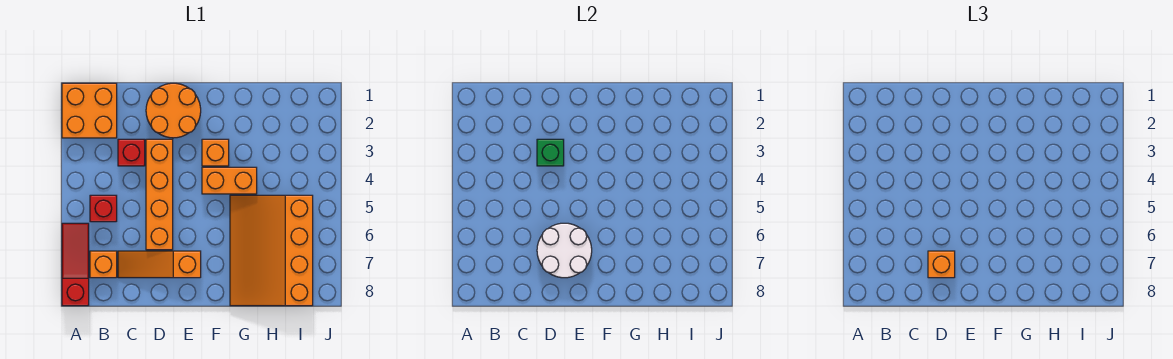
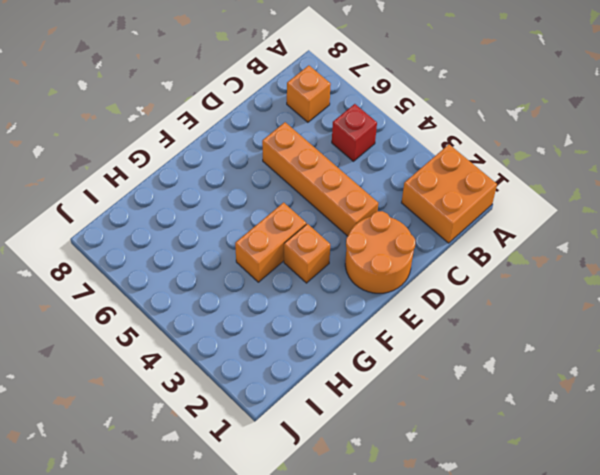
none -> red slope A6:A8 level 1 top 8
none -> red brick C3 level 1
none -> orange slope C7:E7 level 1 top E

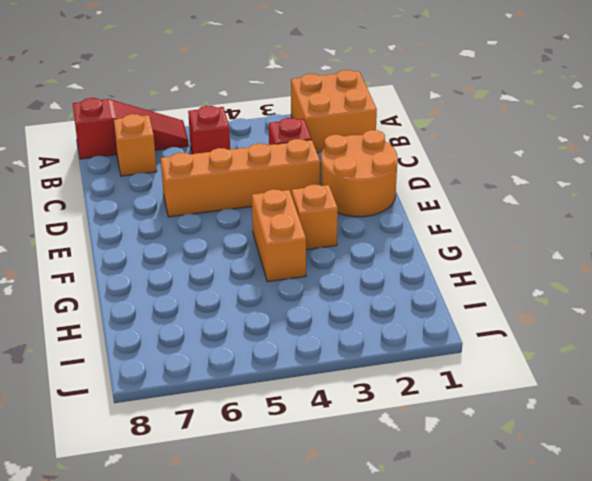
none -> orange slope C7:E7 level 1 top E
none -> orange slope G5:I8 level 1 top I
none -> green brick D3 level 2

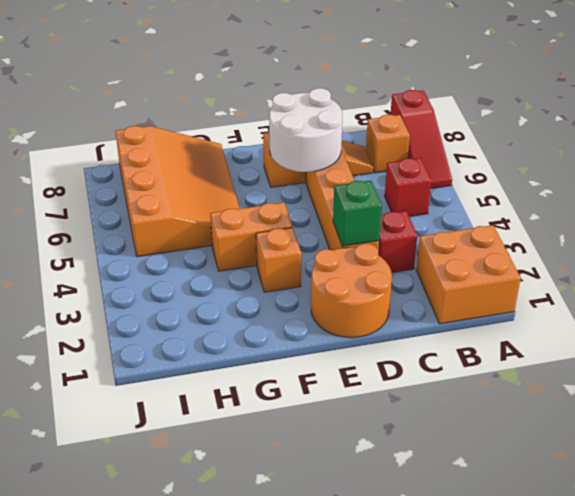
none -> orange brick D7 level 3

